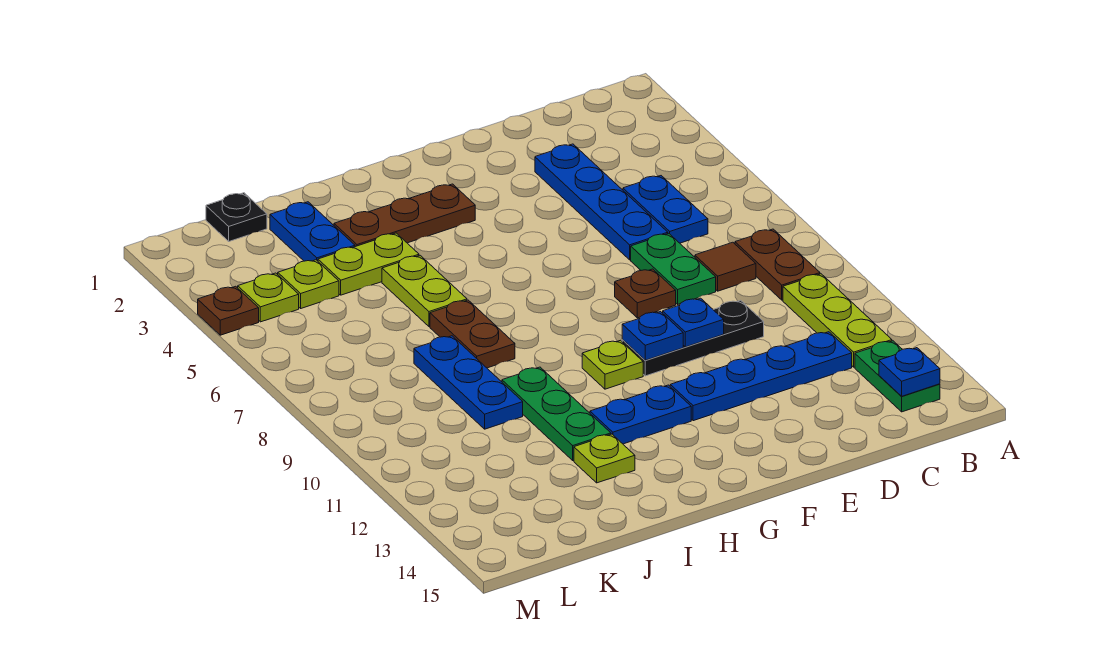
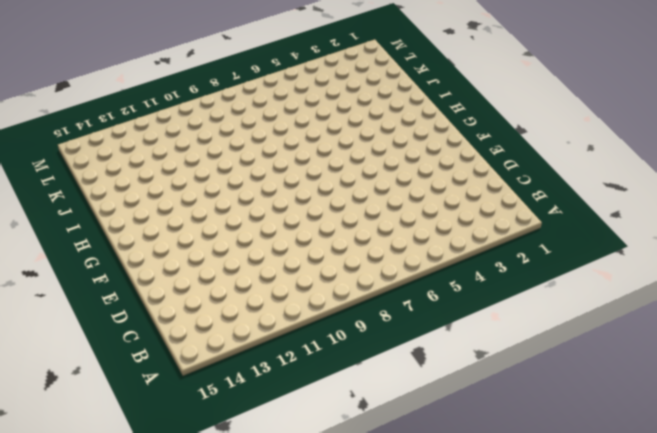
none -> brown plate B8:B9 level 1
none -> lime plate B10:B12 level 1
none -> green plate B13:B14 level 1

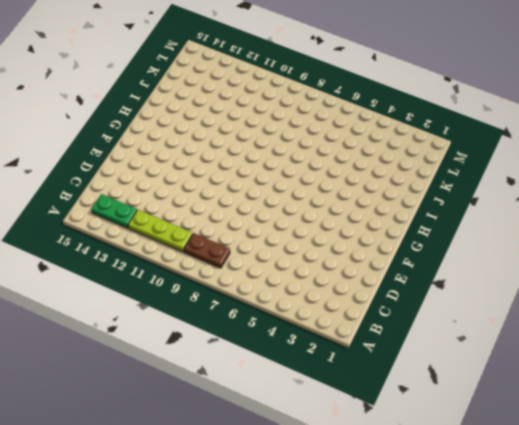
none -> blue plate C5:C6 level 1
none -> brown tile C8 level 1
none -> blue plate C12:F12 level 1

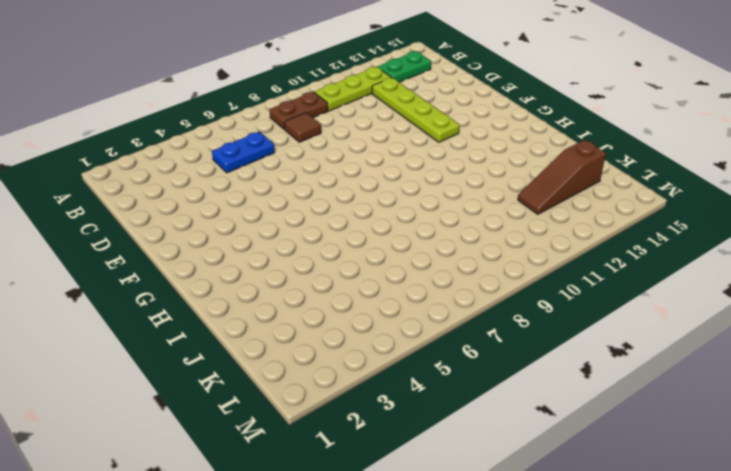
lime plate C12:F12 level 1 -> blue plate C12:F12 level 1
brown slope K12:K14 level 1 top 14 -> none
none -> blue plate D3:D6 level 1
none -> green plate D7:D8 level 1
none -> black plate D10:F10 level 1

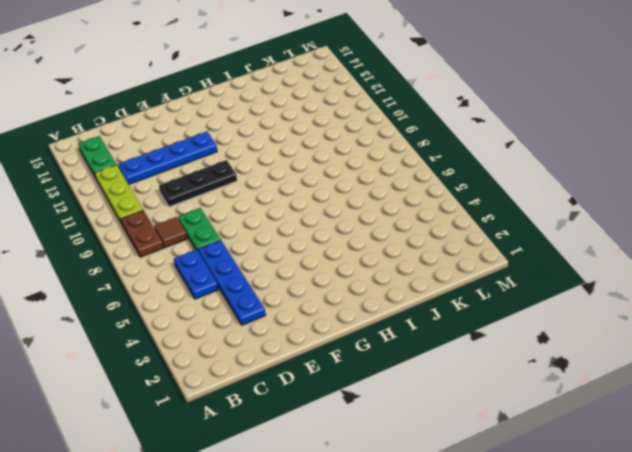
none -> brown plate E8 level 1
none -> brown plate G3:I3 level 1
none -> lime plate G10 level 1

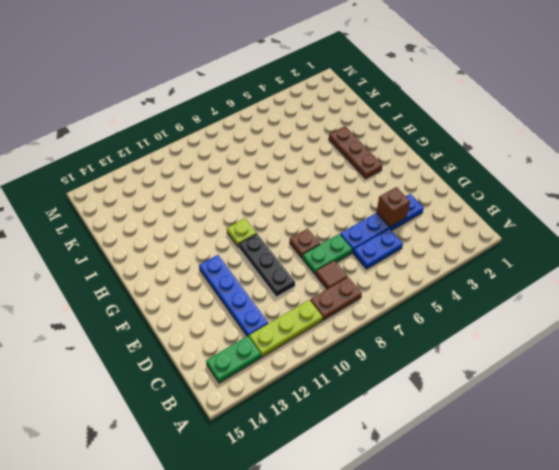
brown brick D4 level 2 -> none
none -> blue plate G12:H12 level 1
none -> lime plate I4:J4 level 1
none -> lime plate I5:I6 level 1

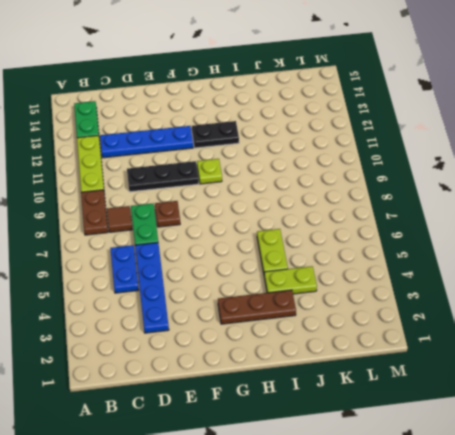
black plate G12:H12 level 1 -> blue plate G12:H12 level 1
none -> brown plate I7:I8 level 1
none -> green plate I10:I12 level 1
none -> lime plate I13 level 1

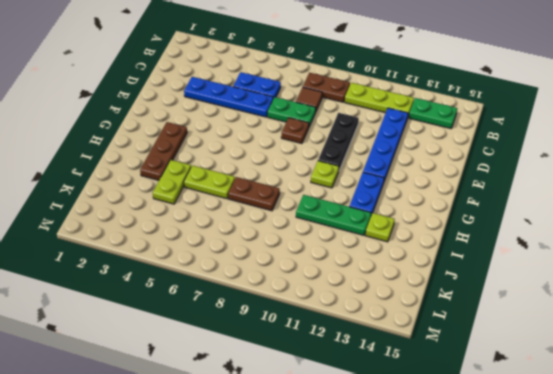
none -> blue plate J2:J3 level 1
none -> blue plate J8:J10 level 1
none -> black plate K1 level 1

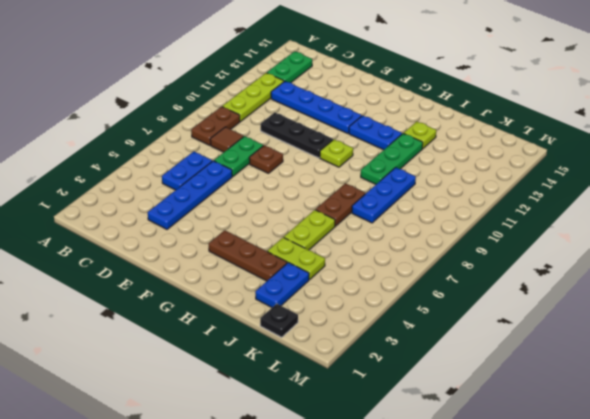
none -> lime plate K4 level 1
none -> lime plate L4 level 1
none -> brown plate M4 level 1

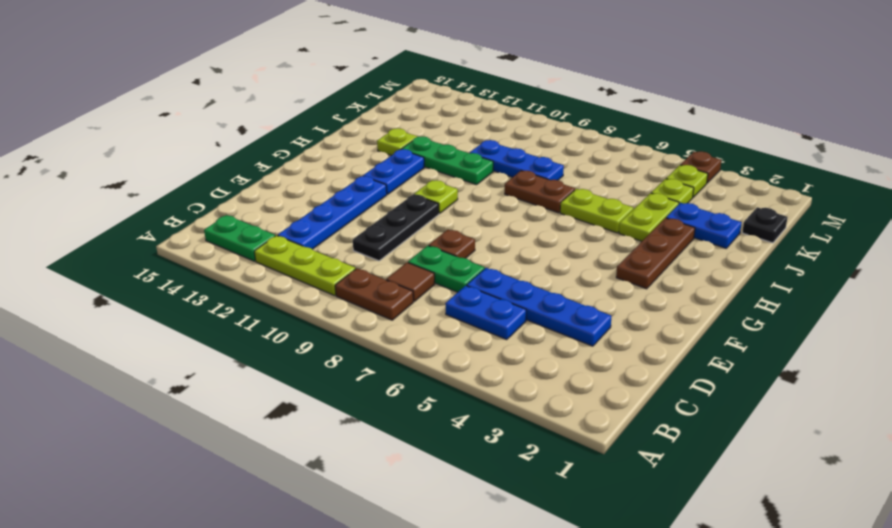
none -> blue plate B14 level 2
none -> blue plate E10 level 2
none -> blue plate F10 level 2

